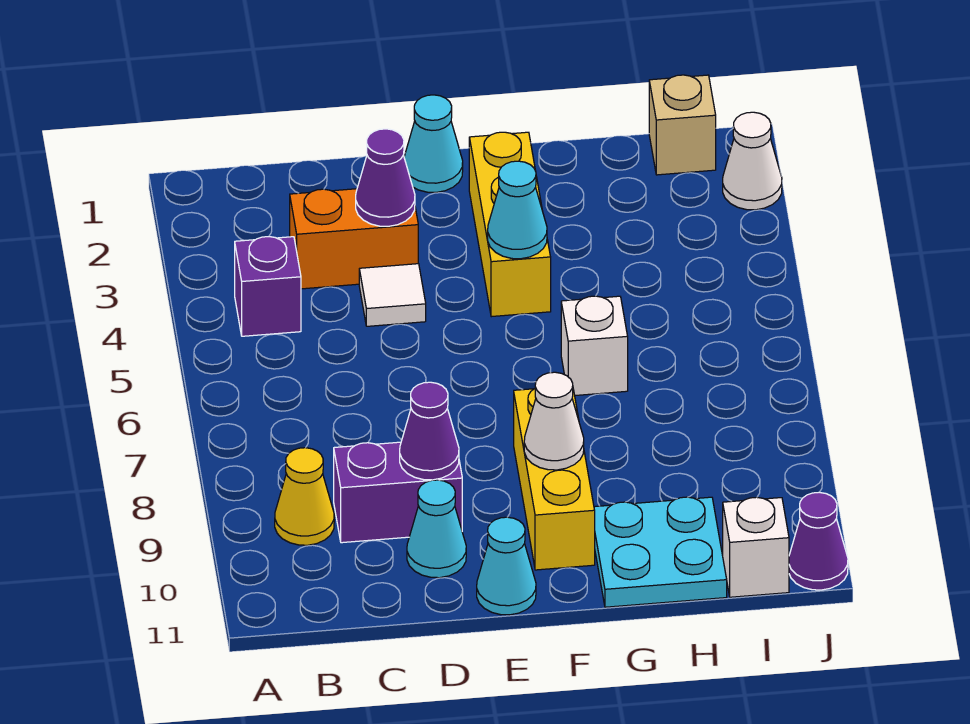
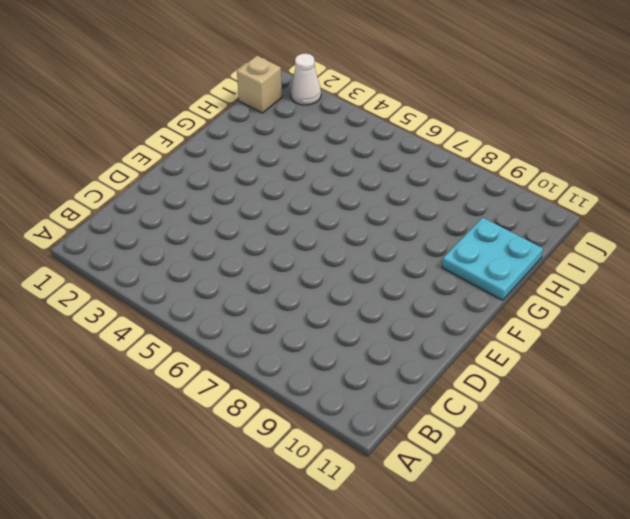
none -> purple brick B4 level 1
none -> yellow cone B9 level 1
none -> orange brick C3:D3 level 1

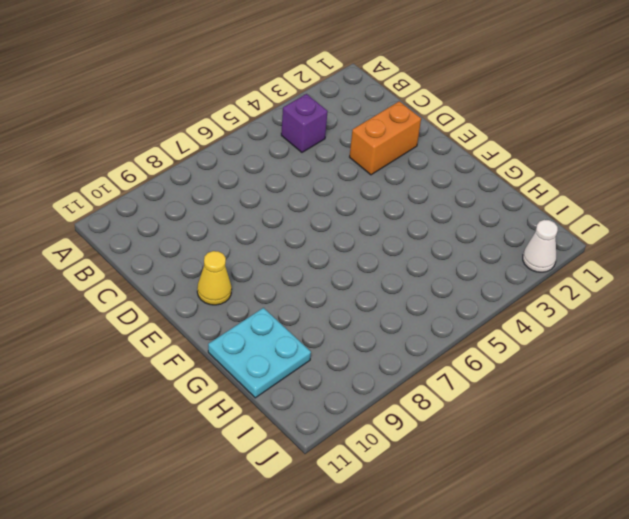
orange brick D2:D3 level 1 -> orange brick C3:D3 level 1
yellow cone E10 level 1 -> yellow cone B9 level 1
none -> purple brick C9:D9 level 1
none -> white tile D4 level 1
none -> cyan cone D10 level 1

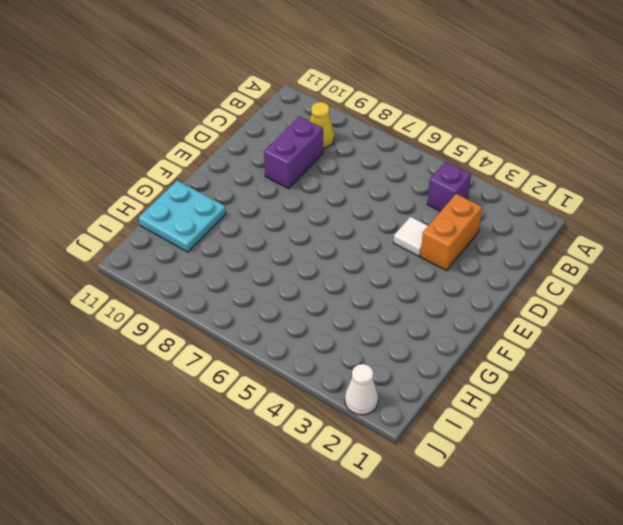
none -> cyan cone D10 level 1
none -> cyan cone E1 level 1
none -> cyan cone E11 level 1

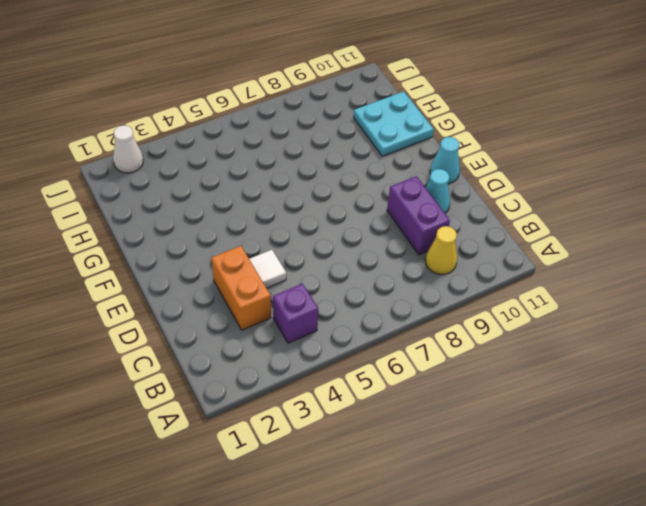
none -> cyan cone E1 level 1
none -> yellow brick F2:F4 level 1
none -> yellow brick F8:F10 level 1

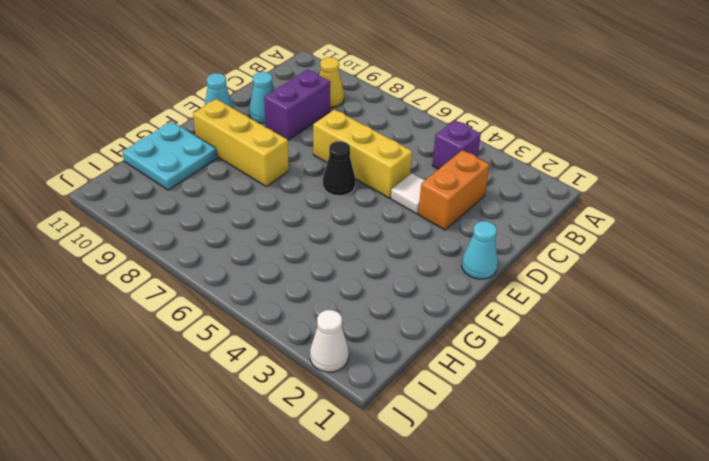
yellow brick D5:D7 level 1 -> yellow brick F2:F4 level 1
black cone E6 level 1 -> none
none -> white brick G6 level 1
none -> tan brick I1 level 1
none -> white brick I11 level 1

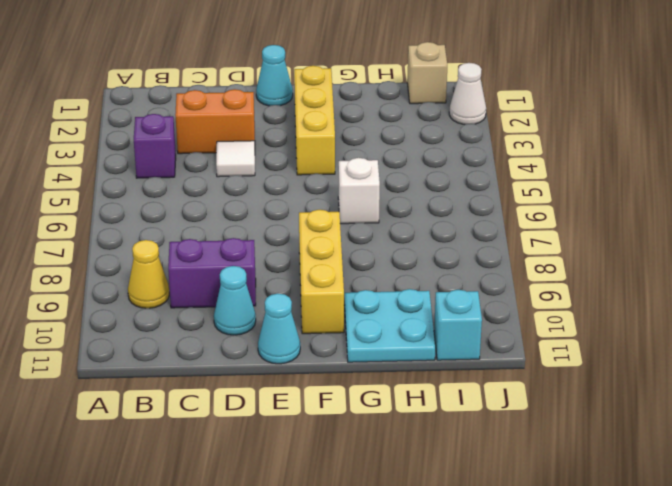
cyan brick I11 level 1 -> white brick I11 level 1
none -> purple cone J11 level 1
none -> purple cone D3 level 2
none -> purple cone D9 level 2

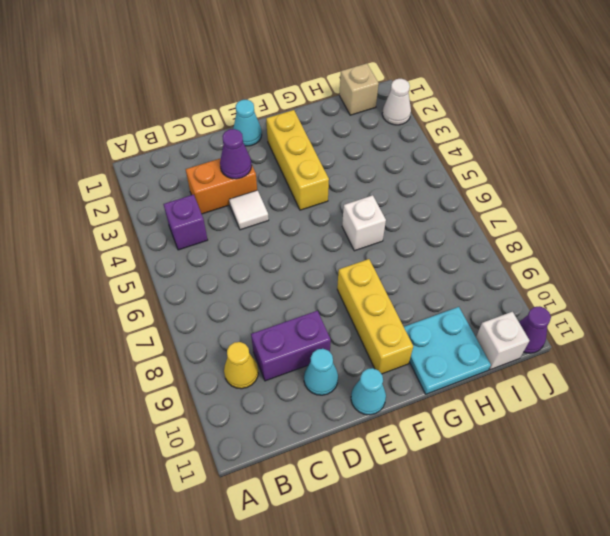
none -> purple cone D9 level 2
none -> cyan cone F4 level 2
none -> white cone F9 level 2

